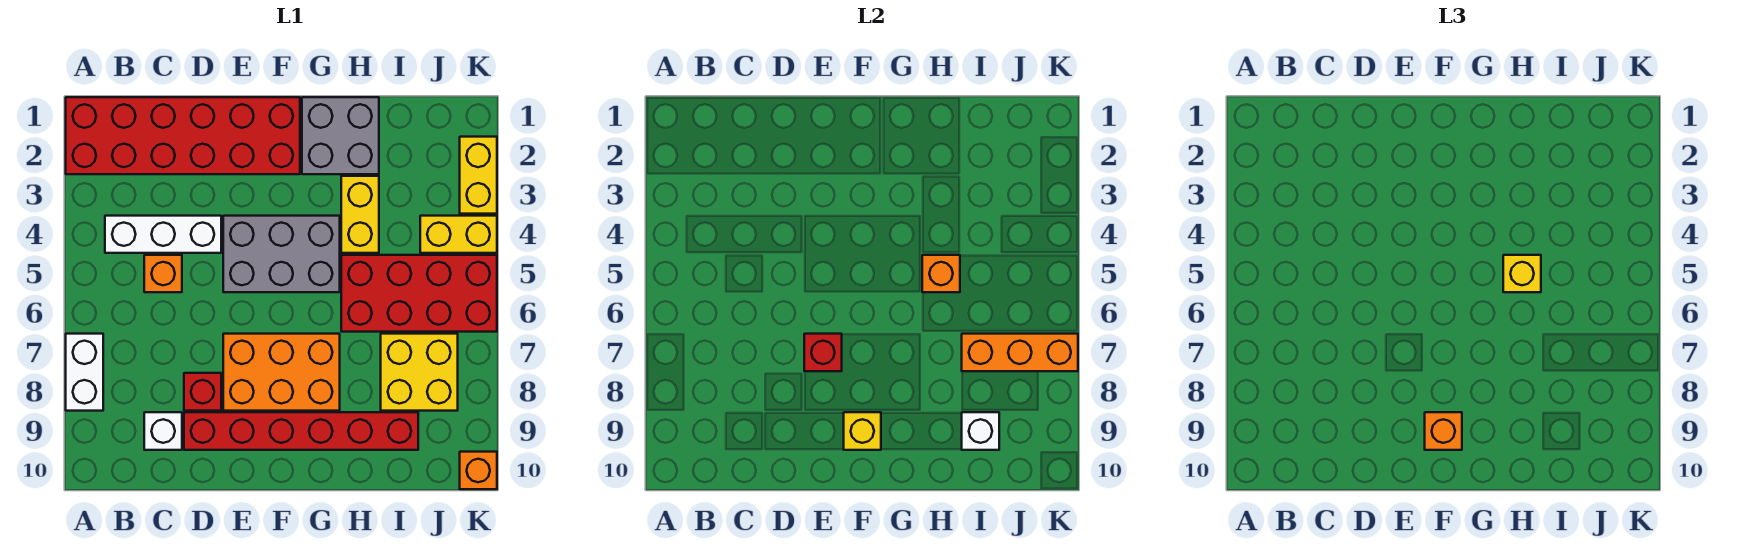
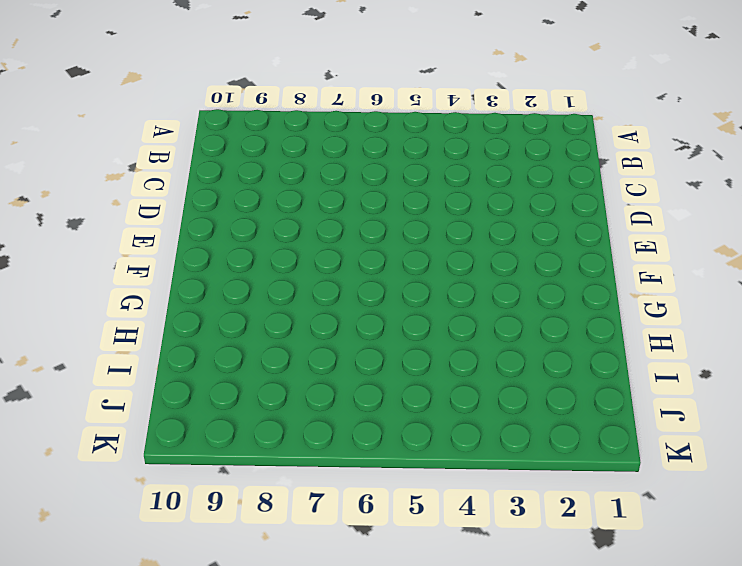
none -> red brick A1:F2 level 1
none -> white brick A7:A8 level 1
none -> white brick B4:D4 level 1

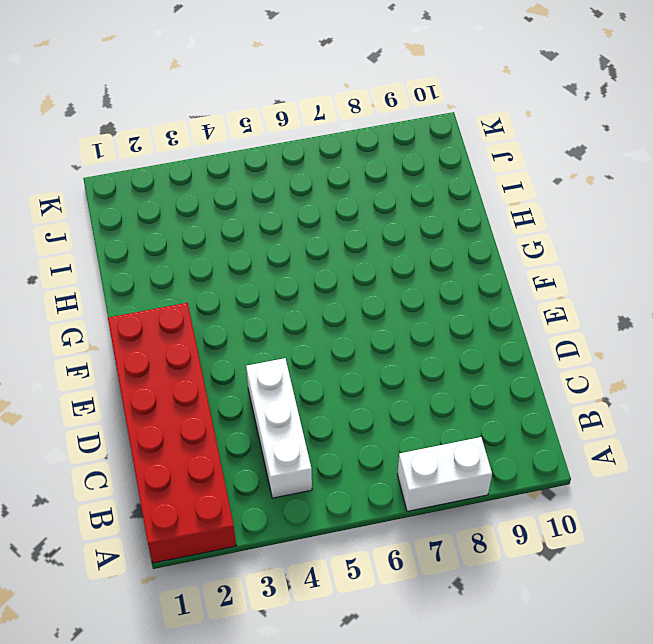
none -> orange brick C5 level 1
none -> white brick C9 level 1
none -> red brick D8 level 1

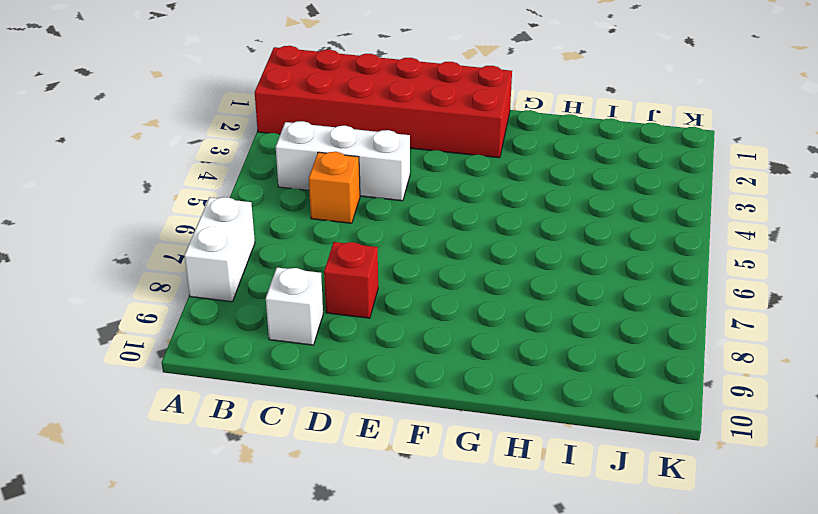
none -> red brick D9:I9 level 1
none -> grey brick E4:G5 level 1
none -> orange brick E7:G8 level 1

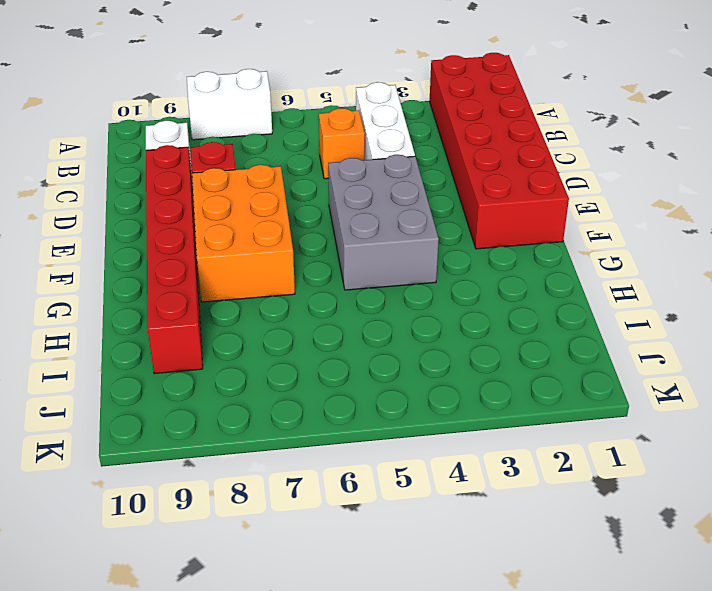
none -> grey brick G1:H2 level 1
none -> yellow brick H3:H4 level 1
none -> red brick H5:K6 level 1

